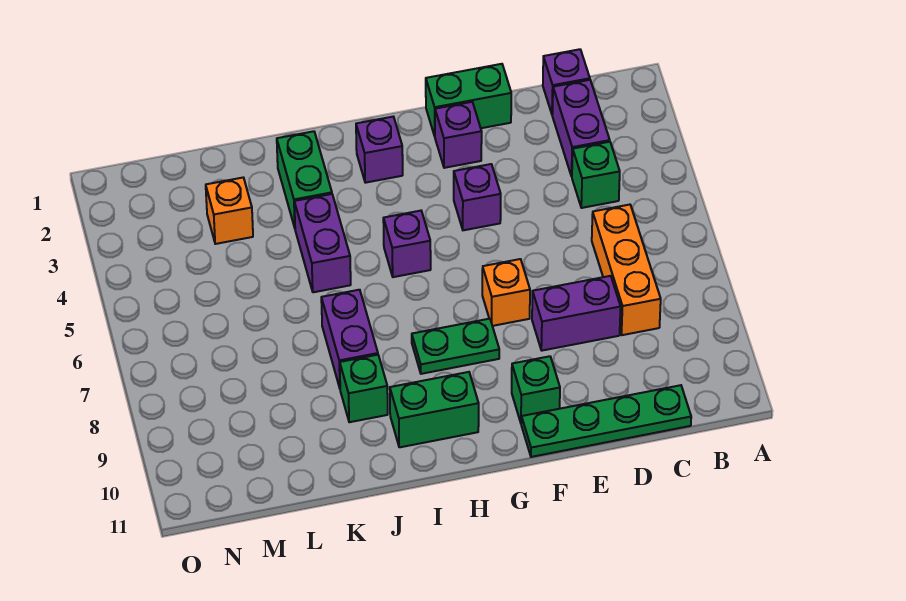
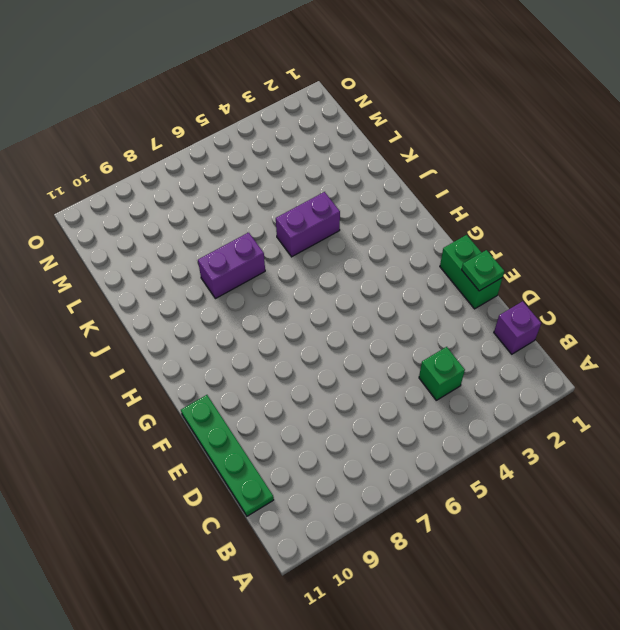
green plate E1 level 2 -> none
none -> purple brick C2:C3 level 1
none -> orange brick C6:C8 level 1
none -> purple brick D8:E8 level 1

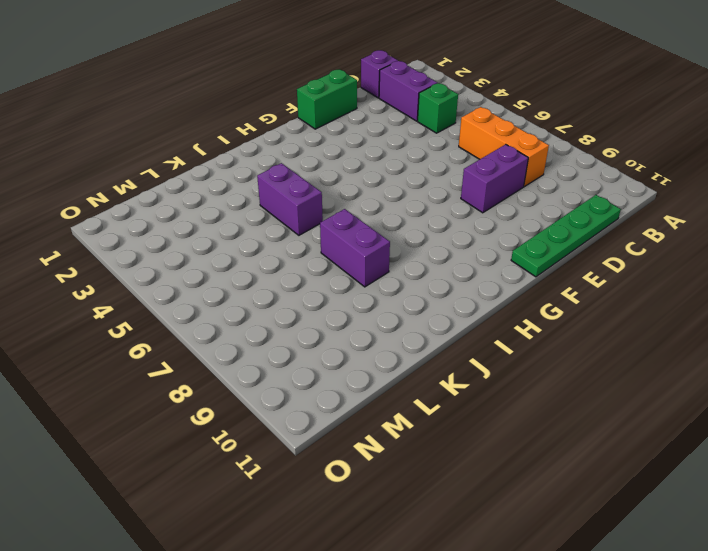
none -> purple brick F2 level 1
none -> purple brick F4 level 1
none -> orange brick F7 level 1

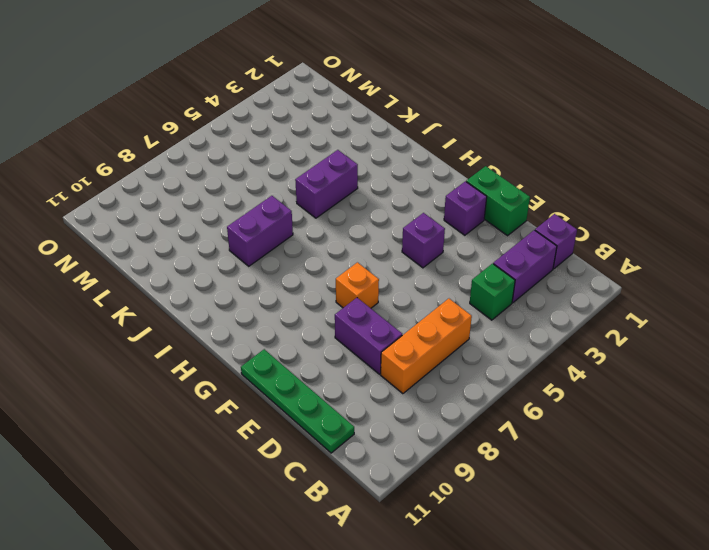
none -> green brick F10 level 1
none -> green plate G8:H8 level 1
none -> purple brick H2 level 1

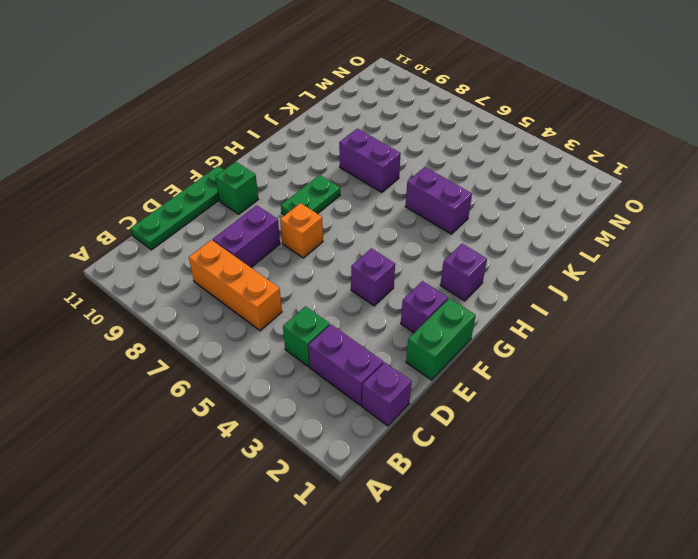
none -> purple brick H5 level 1
none -> green brick H10:I10 level 1
none -> green brick J2:J3 level 1

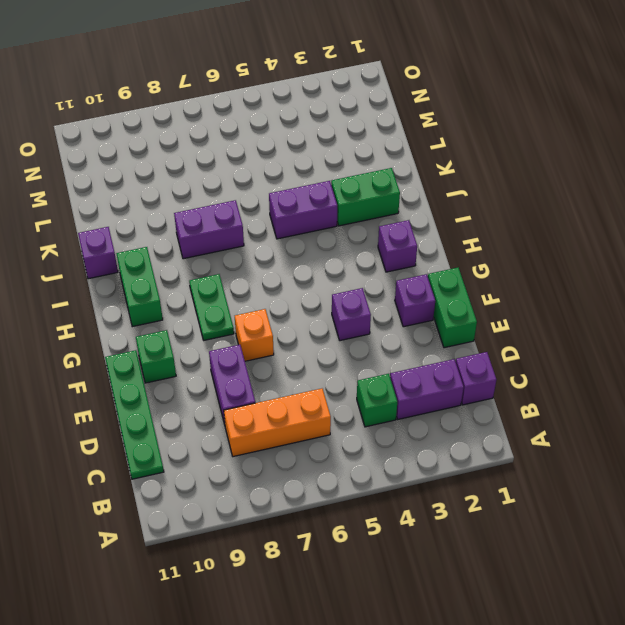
purple brick J11 level 1 -> purple brick H5 level 1
none -> green brick J9 level 1
none -> orange brick L3 level 1

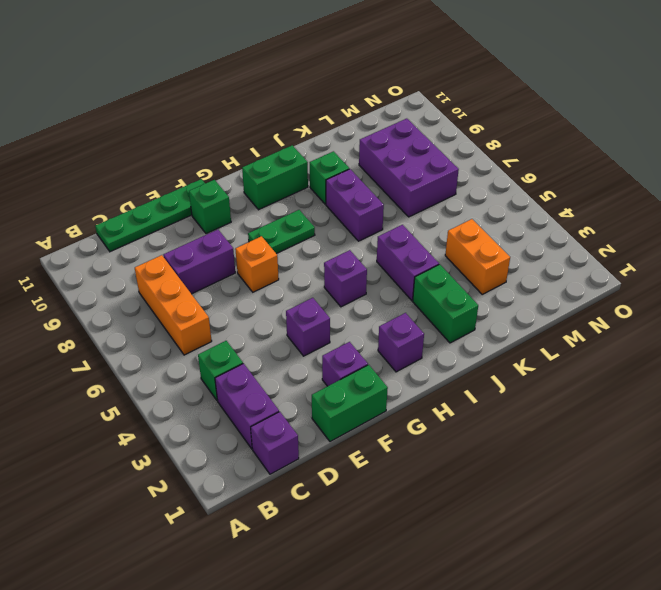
orange brick L3:L4 level 1 -> orange brick L3 level 1
purple brick L7:M9 level 1 -> none

